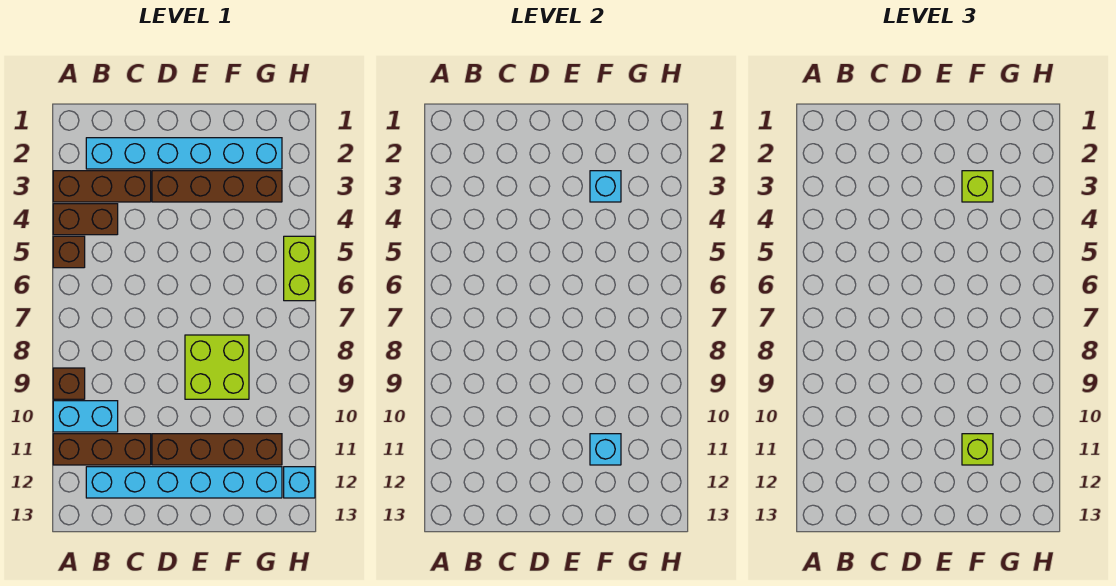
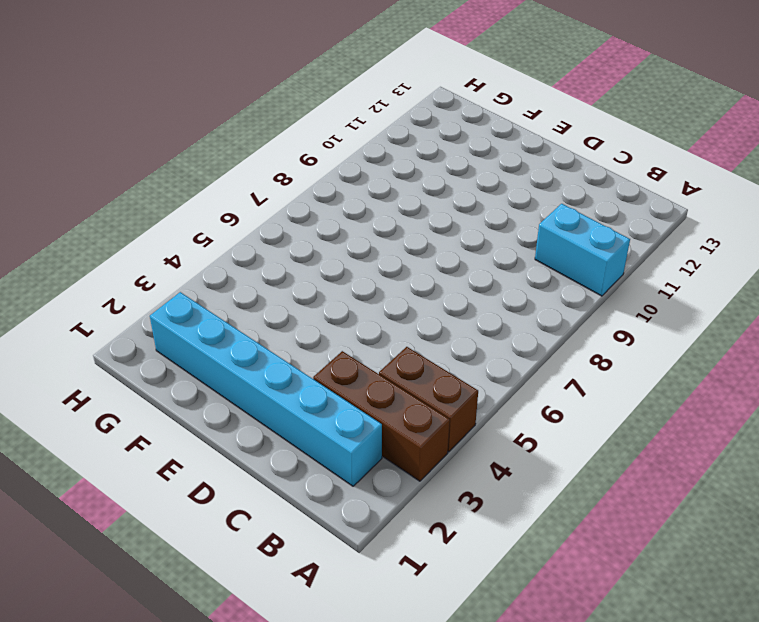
none -> brown brick A5 level 1
none -> brown brick A9 level 1
none -> brown brick A11:C11 level 1

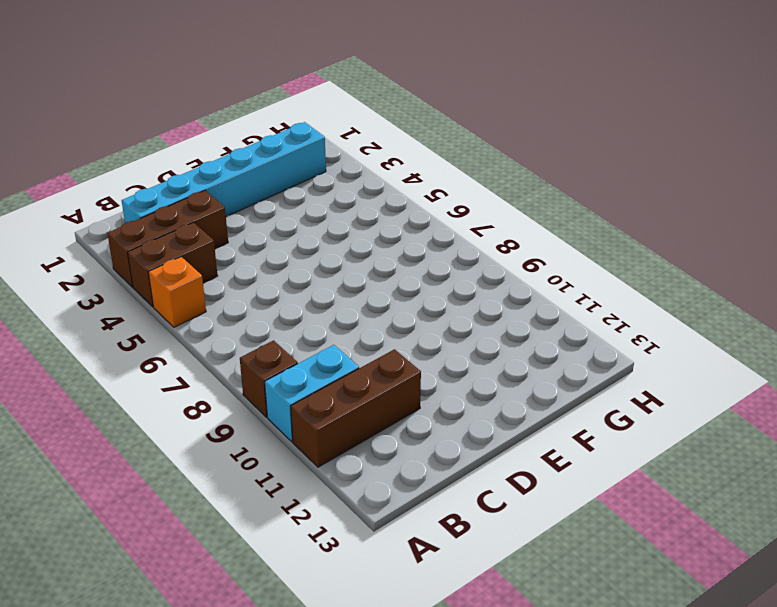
orange brick A5 level 1 -> brown brick A5 level 1
none -> cyan brick B12:G12 level 1
none -> brown brick D3:G3 level 1
none -> brown brick D11:G11 level 1

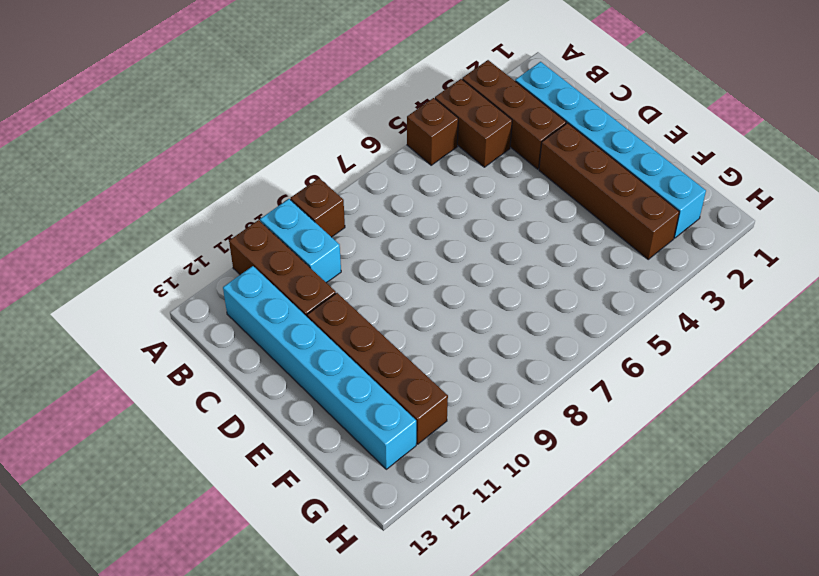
none -> lime brick E8:F9 level 1
none -> lime brick H5:H6 level 1
none -> cyan brick H12 level 1

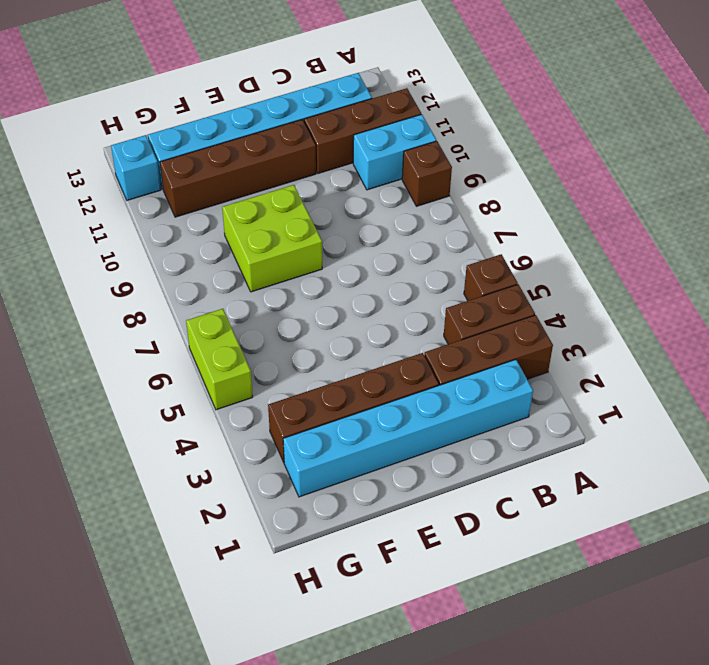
none -> cyan brick F3 level 2
none -> cyan brick F11 level 2
none -> lime brick F3 level 3

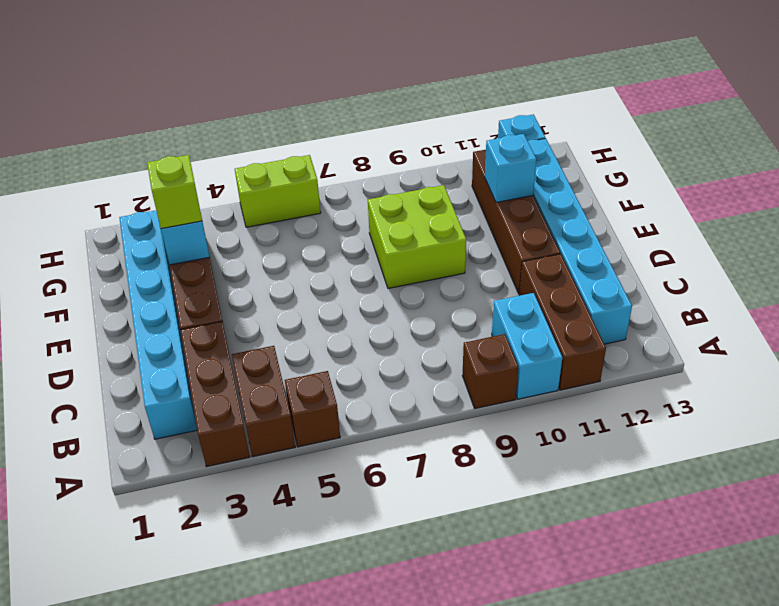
none -> lime brick F11 level 3

